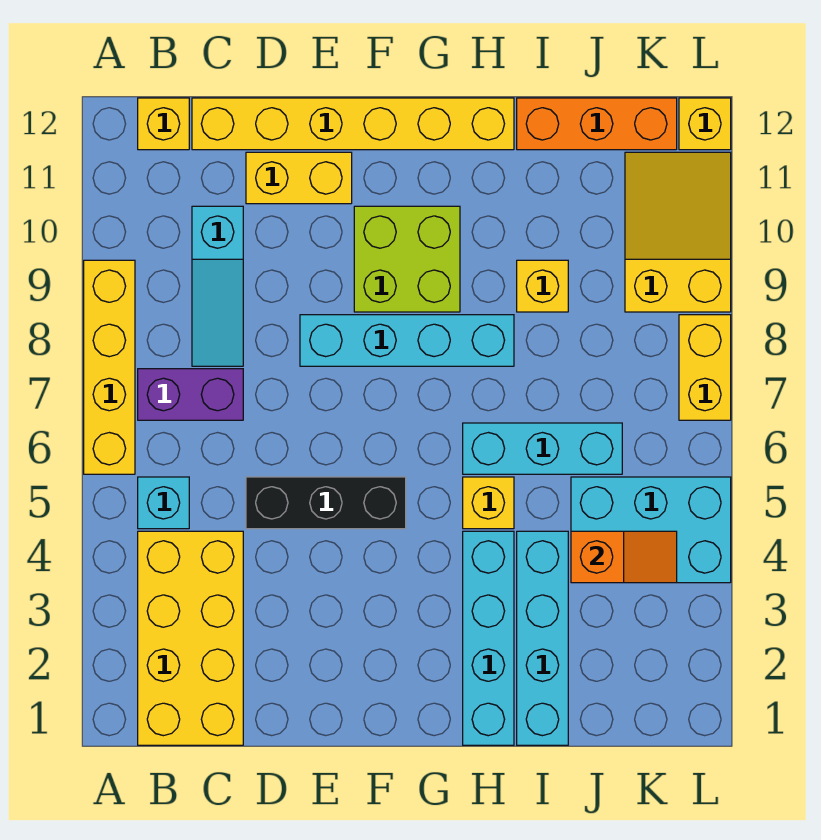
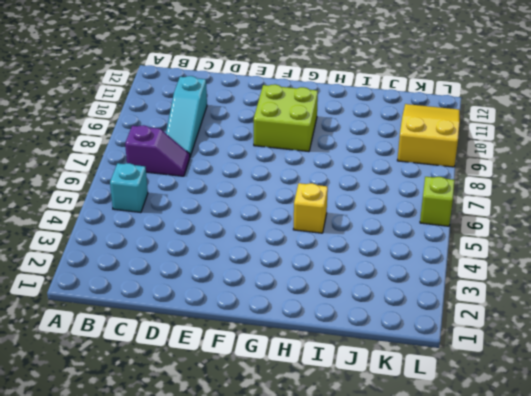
purple slope B7:C7 level 1 top B -> purple brick B7:C7 level 1
lime brick L6 level 1 -> none
none -> yellow brick A6:A9 level 1
none -> yellow brick B1:C4 level 1
none -> yellow brick B12 level 1

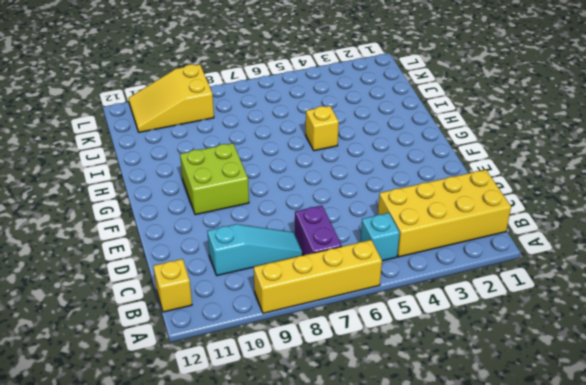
none -> yellow brick C12:H12 level 1
none -> black brick D5:F5 level 1
none -> yellow brick D11:E11 level 1

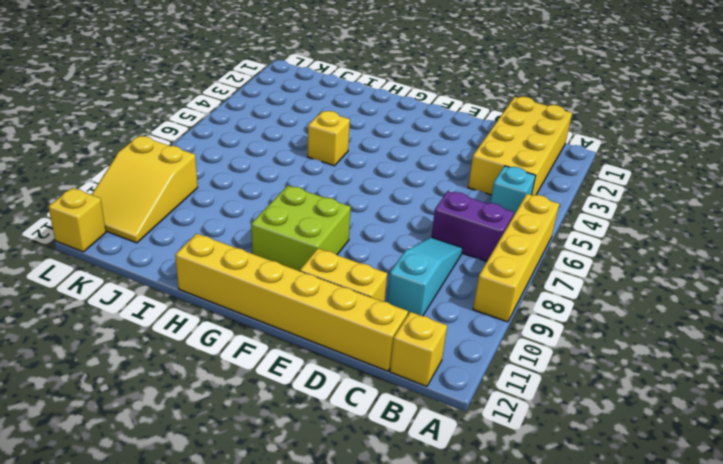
none -> black brick D5:F5 level 1
none -> cyan brick E8:H8 level 1
none -> cyan brick H1:H4 level 1

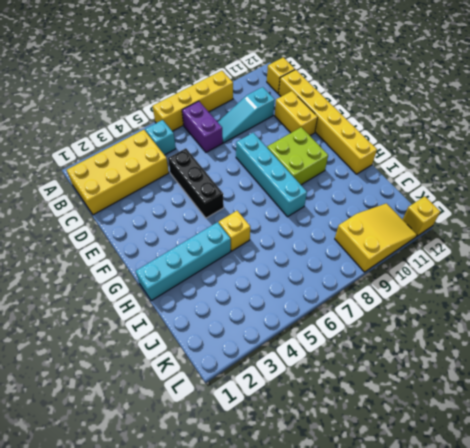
none -> cyan brick H6:J6 level 1
none -> cyan brick I1:I4 level 1
none -> yellow brick I9 level 1

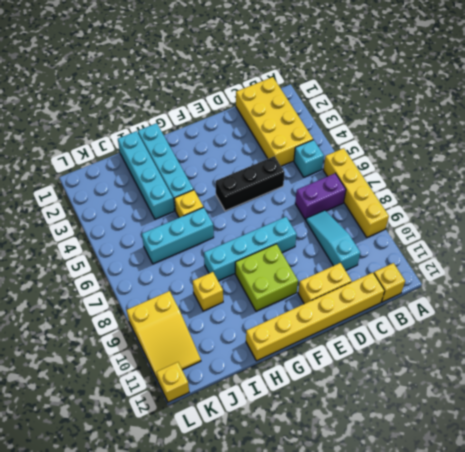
none -> orange brick I12:K12 level 1
none -> cyan brick J4:L5 level 1
none -> yellow brick L7:L8 level 1

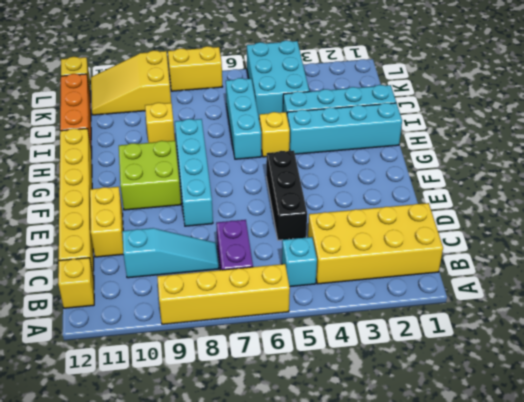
none -> orange slope J4:K4 level 2 top J

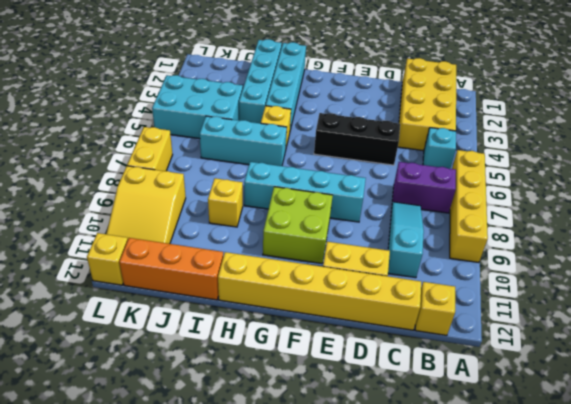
none -> orange slope J4:K4 level 2 top J

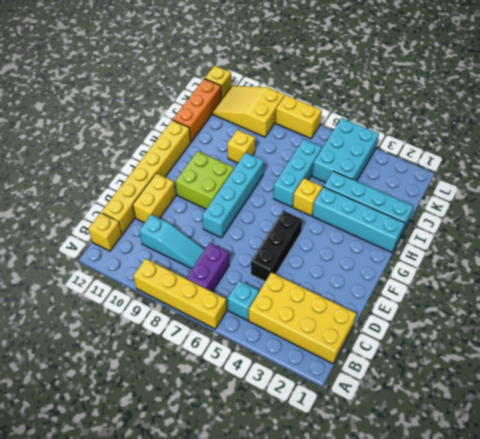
none -> orange slope J4:K4 level 2 top J

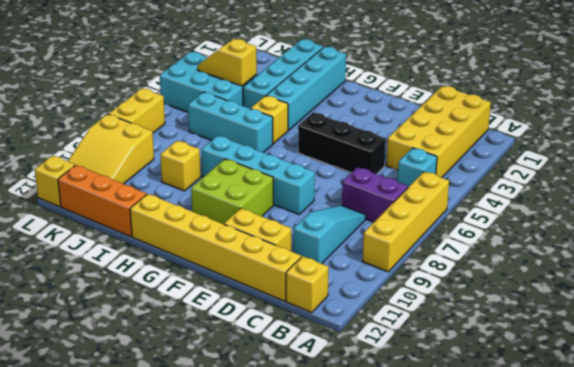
yellow slope J4:K4 level 2 top J -> orange slope J4:K4 level 2 top J

